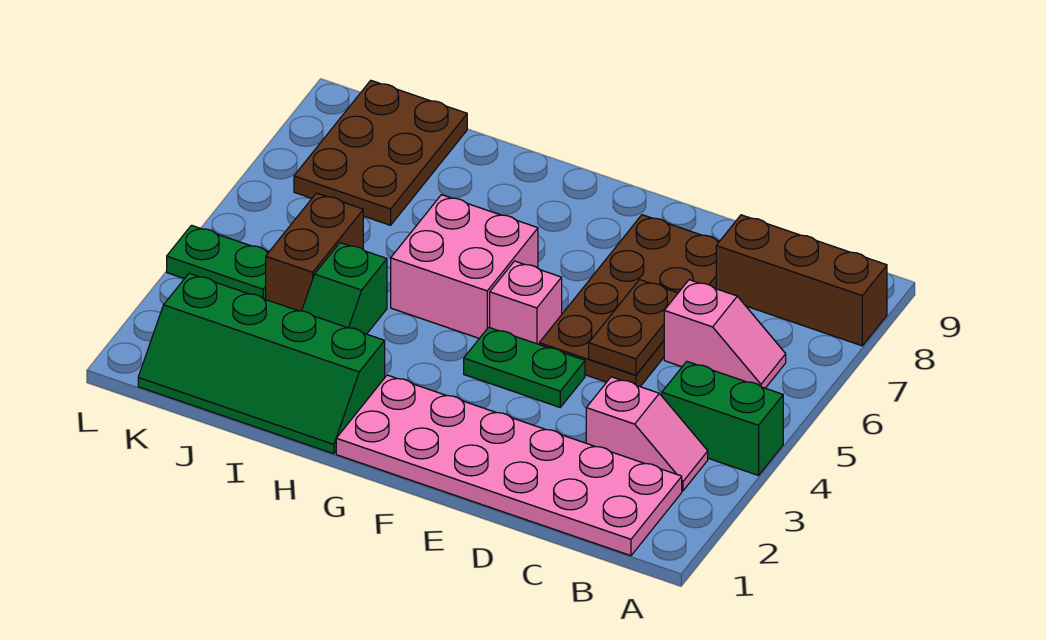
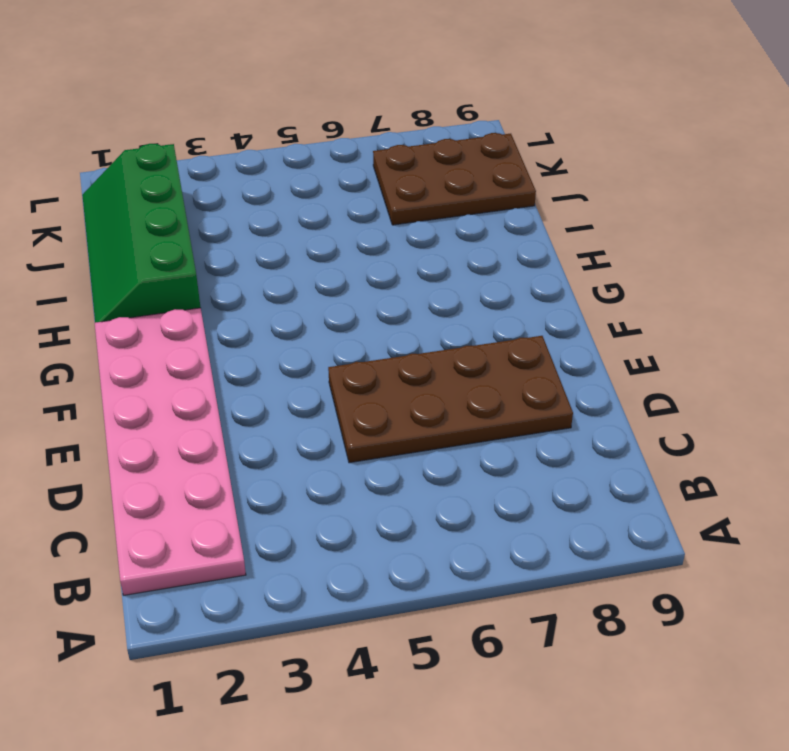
none -> green brick A4:B4 level 1
none -> brown brick A8:C8 level 1
none -> pink slope B3:C3 level 1 top C

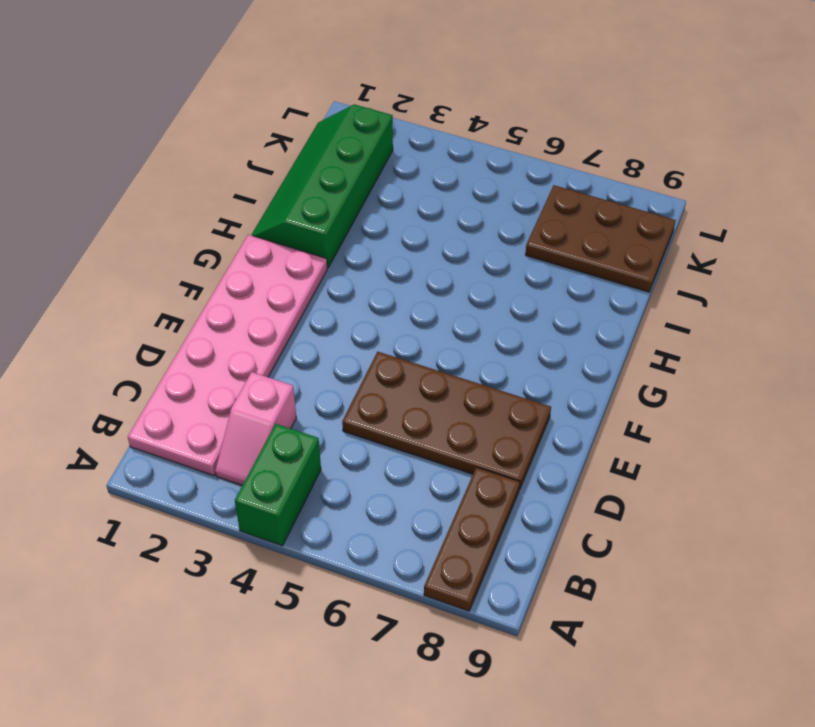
brown plate A8:C8 level 1 -> brown brick A8:C8 level 1
none -> pink slope B6:C6 level 1 top C
none -> green plate E4:F4 level 1
none -> pink brick F5 level 1

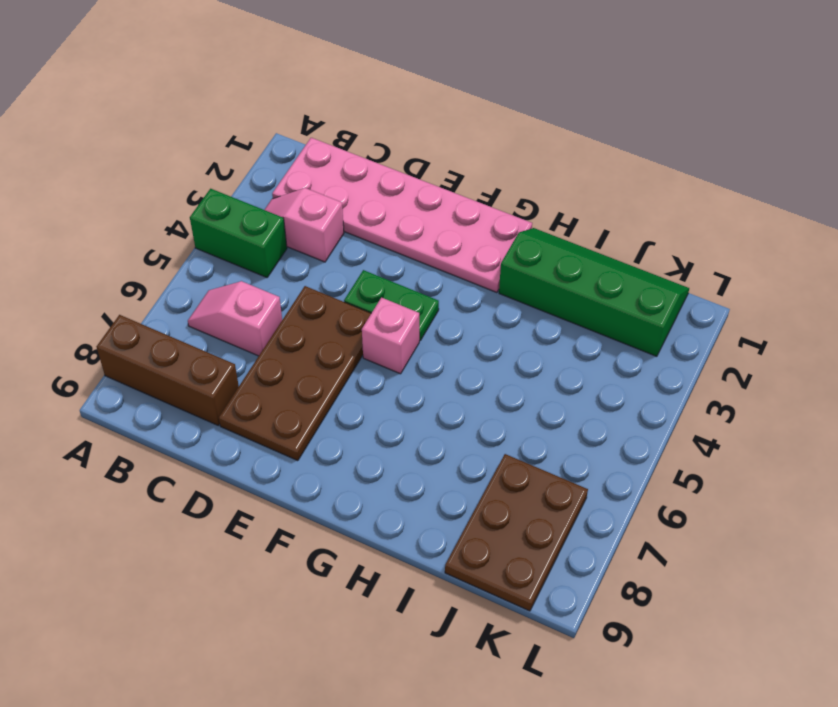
none -> pink brick G5:H6 level 1
none -> green slope I3:I4 level 1 top 4
none -> brown brick J4:J5 level 1

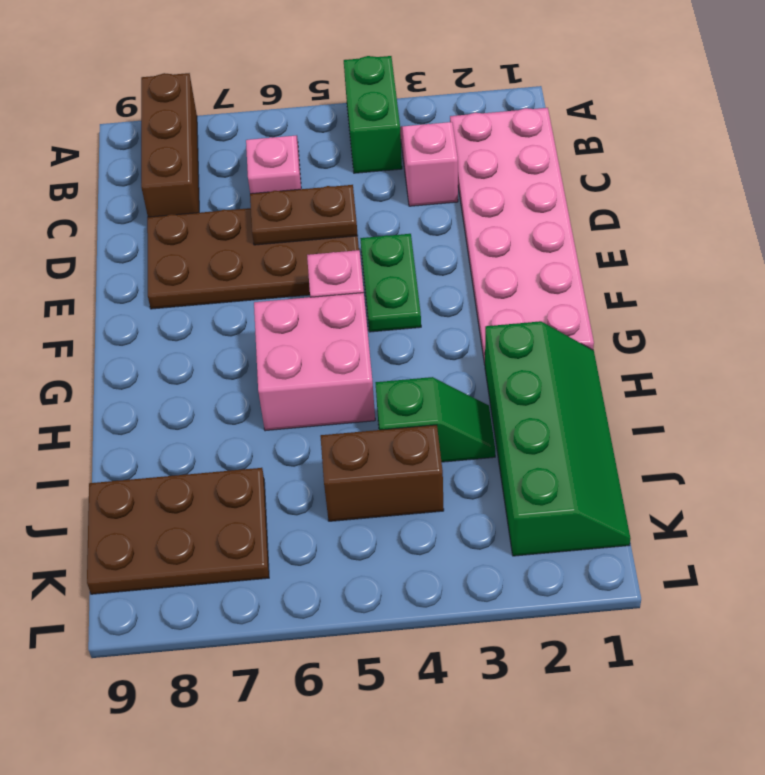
none -> green plate K4:L4 level 1

